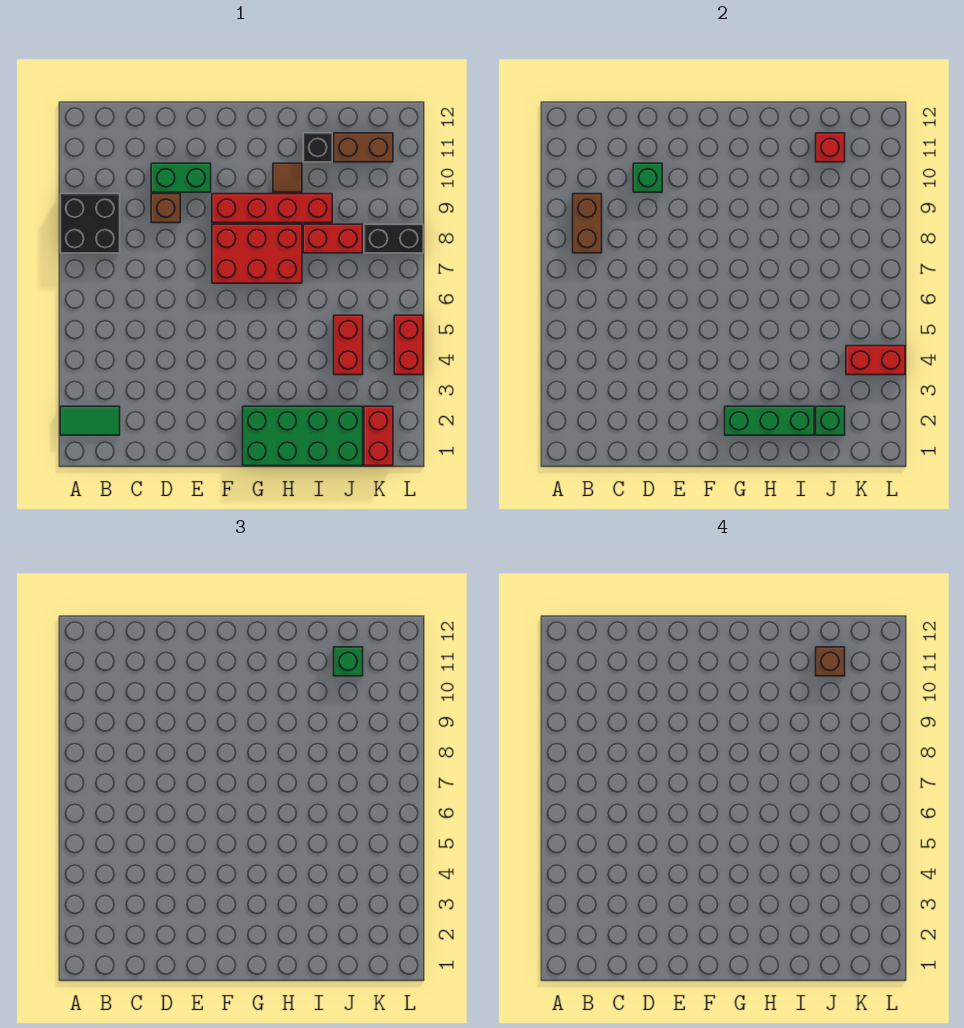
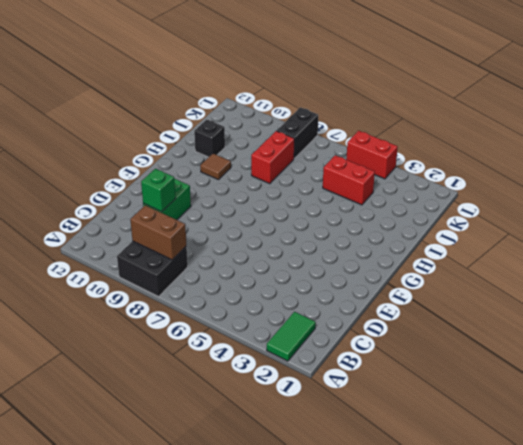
none -> brown brick D9 level 1
none -> red brick F7:H8 level 1
none -> red brick F9:I9 level 1

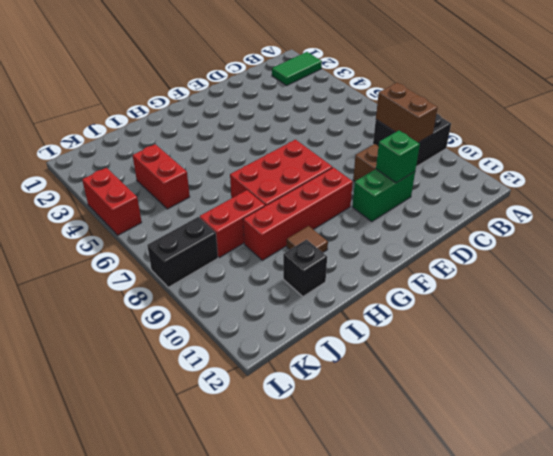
none -> green brick G1:J2 level 1
none -> brown brick J11:K11 level 1
none -> red brick K1:K2 level 1

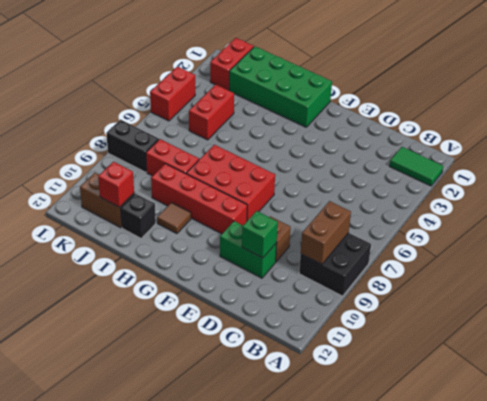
none -> green brick G2:I2 level 2
none -> green brick J2 level 2
none -> red brick K4:L4 level 2

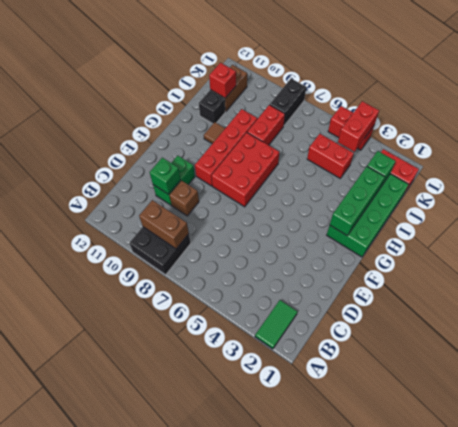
none -> green brick J11 level 3
none -> brown brick J11 level 4

